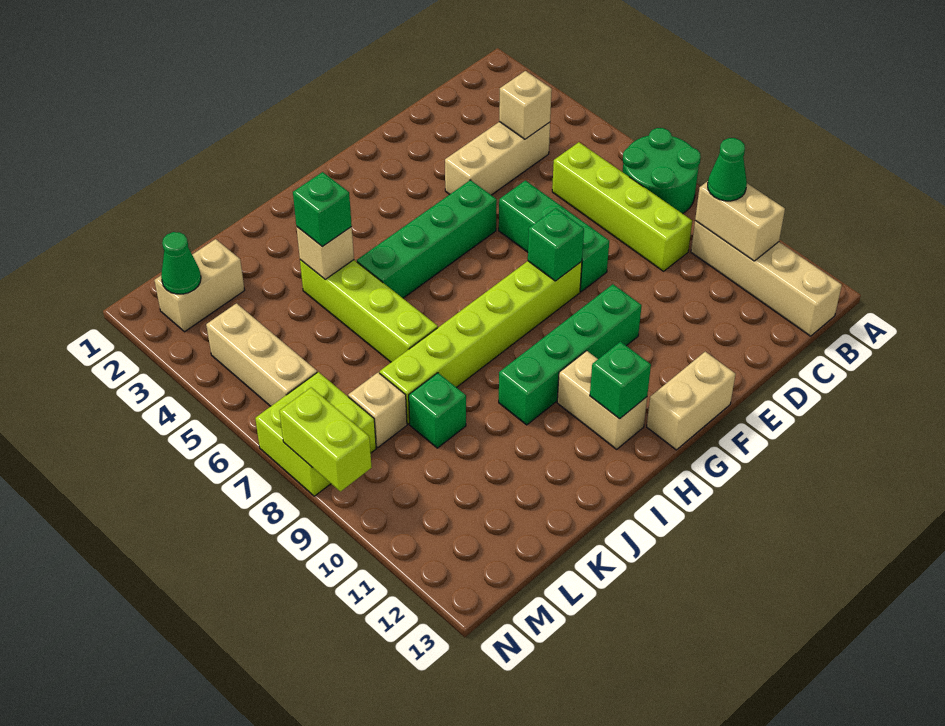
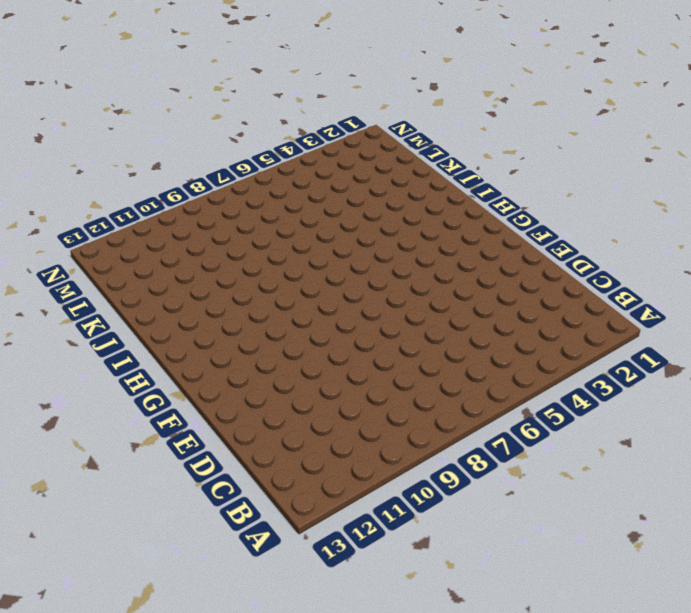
none -> green round brick A7:B8 level 1
none -> tan brick B10:B13 level 1
none -> tan brick C4:E4 level 1

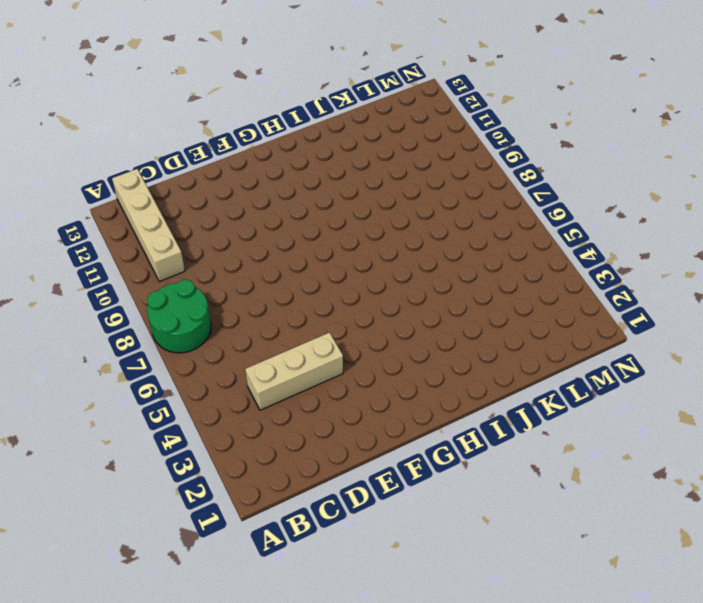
none -> lime brick C6:C9 level 1
none -> green brick E6:E8 level 1
none -> green brick F5:I5 level 1

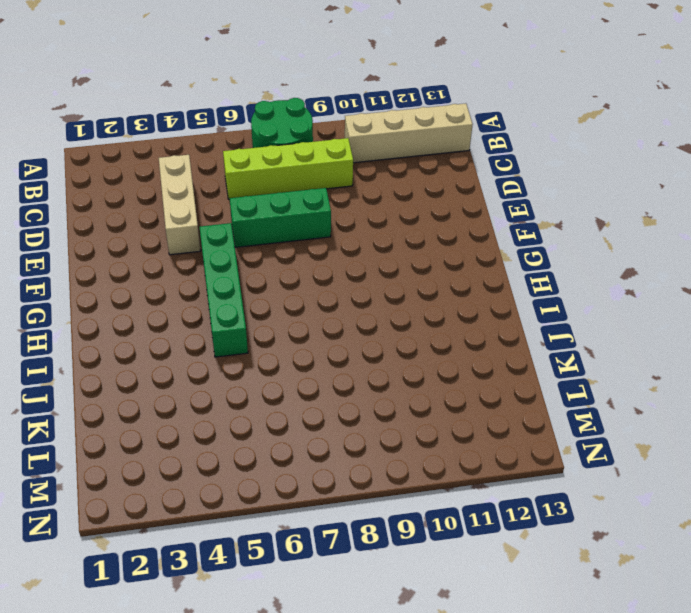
none -> lime brick F8:K8 level 1
none -> green brick F10:I10 level 1
none -> tan brick F13:G13 level 1

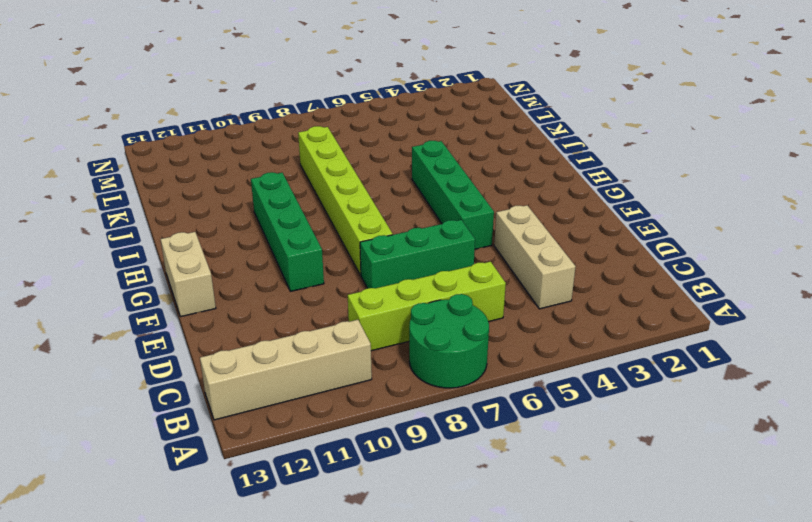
none -> tan brick H11:H12 level 1
none -> lime brick J4:J7 level 1
none -> green brick K9 level 1

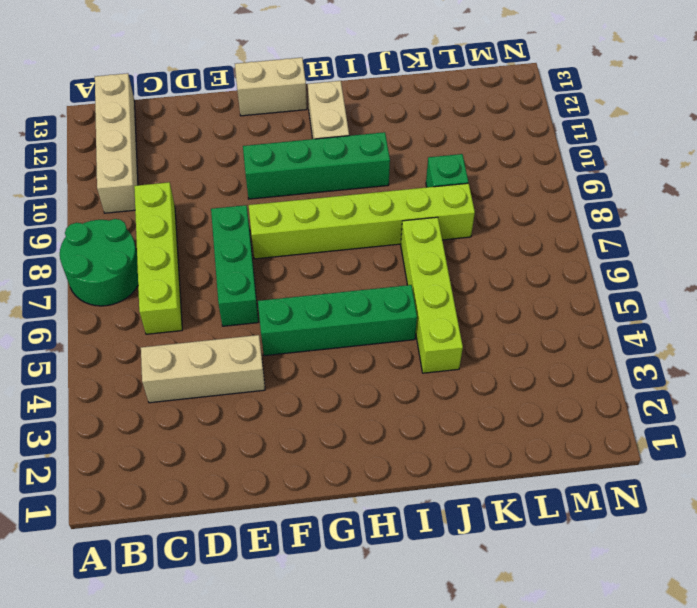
none -> tan brick L2:M2 level 1
none -> tan brick L8 level 1
none -> tan brick M4:M6 level 1

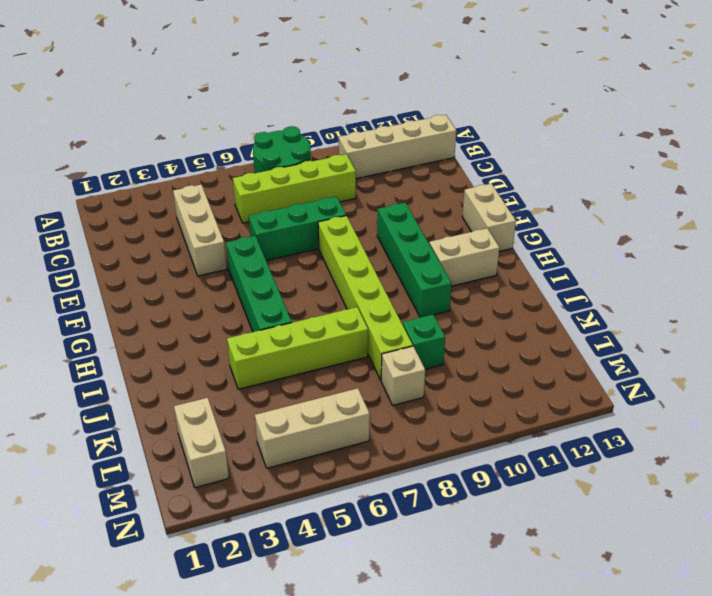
none -> lime brick M7:N8 level 1
none -> tan brick B10:B11 level 2
none -> tan brick C4 level 2

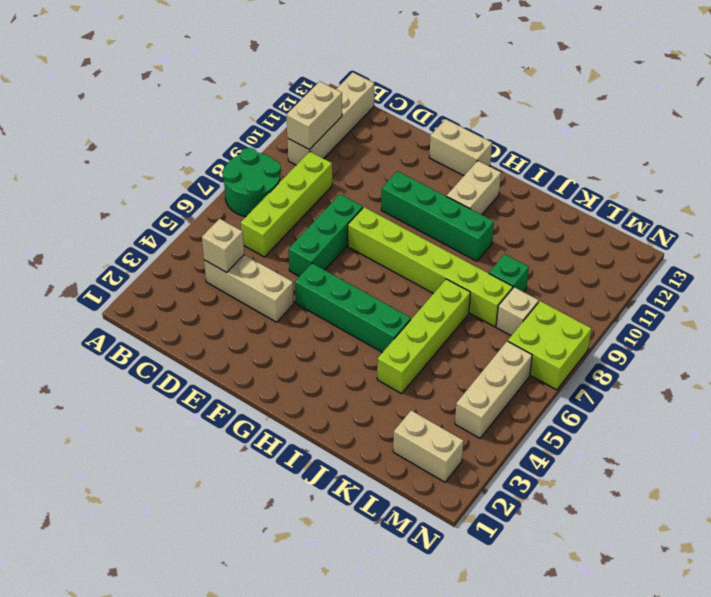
none -> green brick F8 level 2
none -> green brick H12 level 2
none -> tan brick J4 level 2

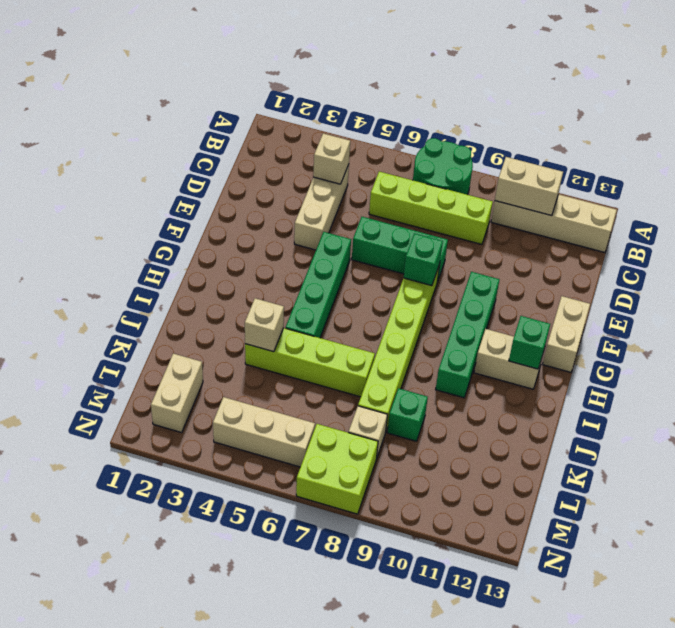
none -> green cone M2 level 2
none -> lime brick N8:N9 level 2
none -> green cone B10 level 3

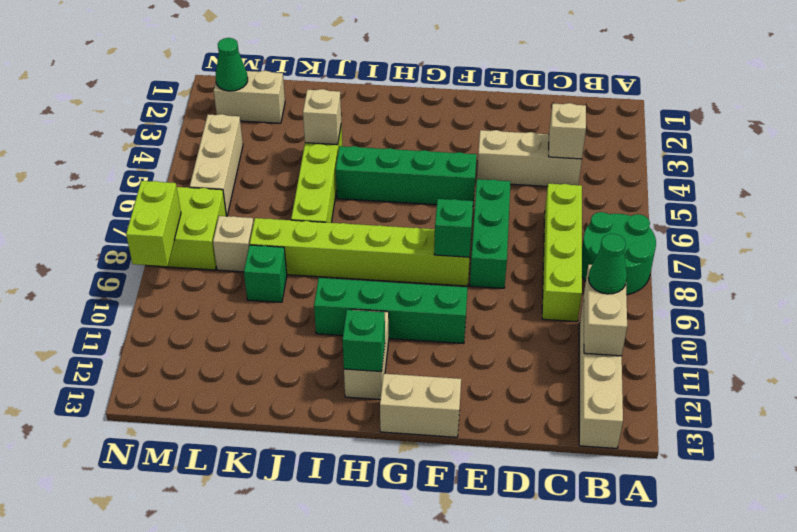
none -> green brick J4 level 3

